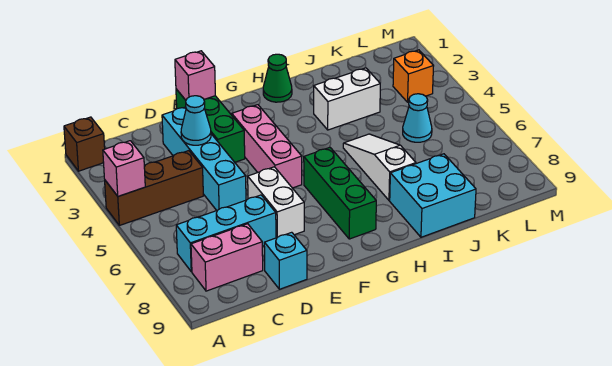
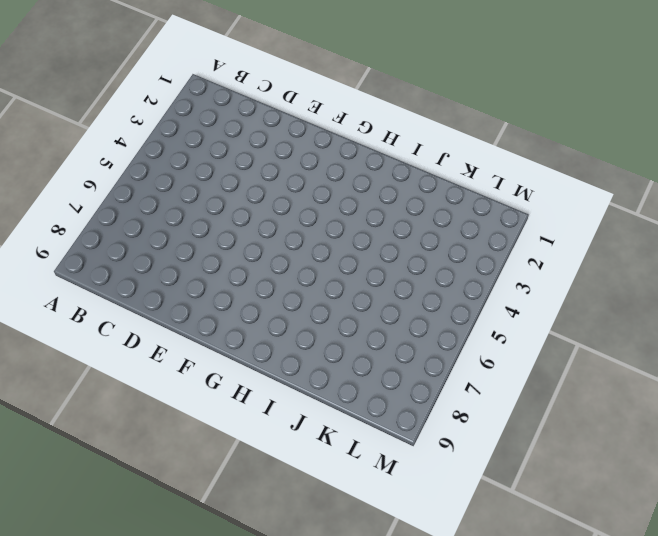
none -> brown brick A1 level 1
none -> brown brick A4:C4 level 1
none -> cyan brick B7:D7 level 1

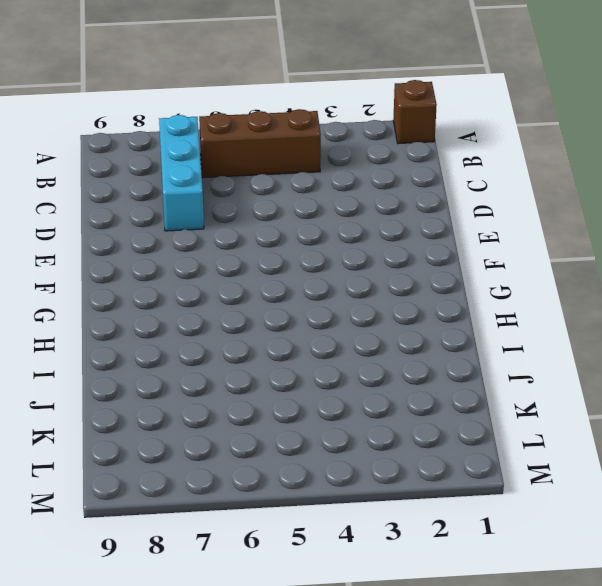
brown brick B4:B6 level 1 -> brown brick A4:C4 level 1
none -> pink brick B8:C8 level 1
none -> cyan brick D2:D5 level 1
none -> cyan brick D9 level 1

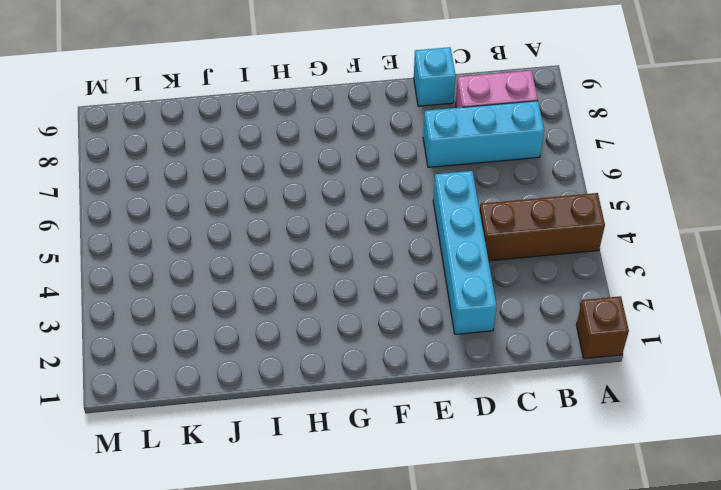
none -> green brick E1:E3 level 1
none -> white brick E6:E7 level 1
none -> pink brick F3:F5 level 1

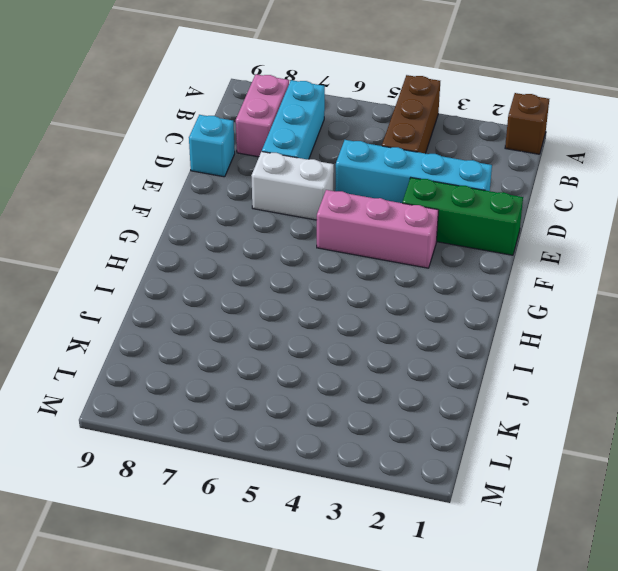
none -> green brick G6:G8 level 1
none -> green cone H1 level 1
none -> white brick I3:J3 level 1

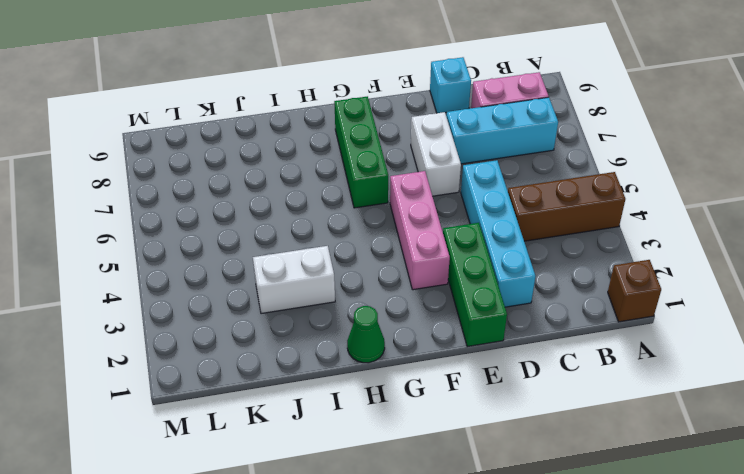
none -> white slope I5:I7 level 1 top 7
none -> cyan brick I8:J9 level 1
none -> cyan cone K5 level 1

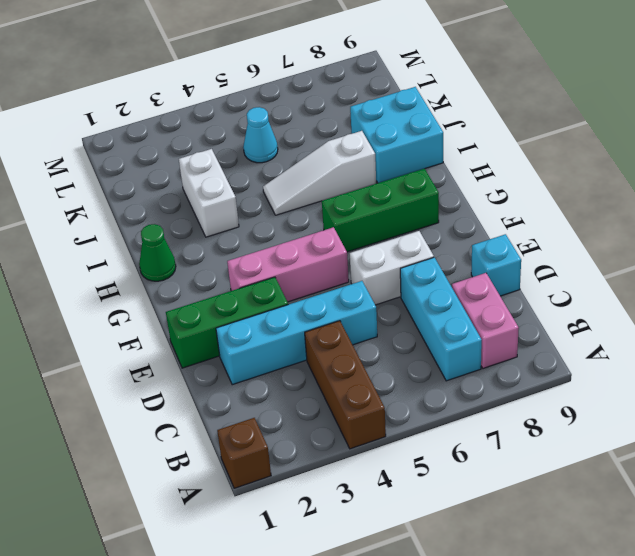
none -> orange brick L3 level 1
none -> pink brick A4 level 2
none -> cyan cone D3 level 2

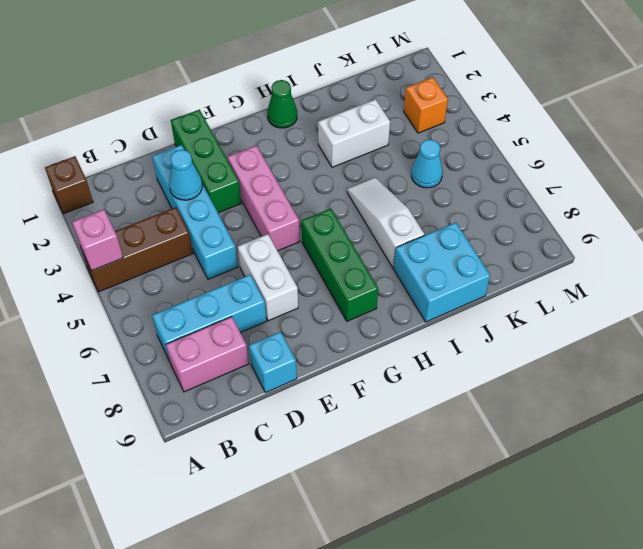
none -> pink brick E1 level 2

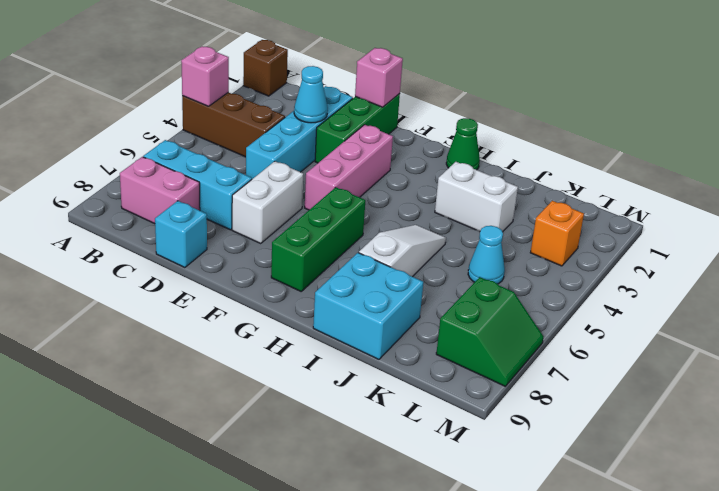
green slope L7:M8 level 1 top L -> none

